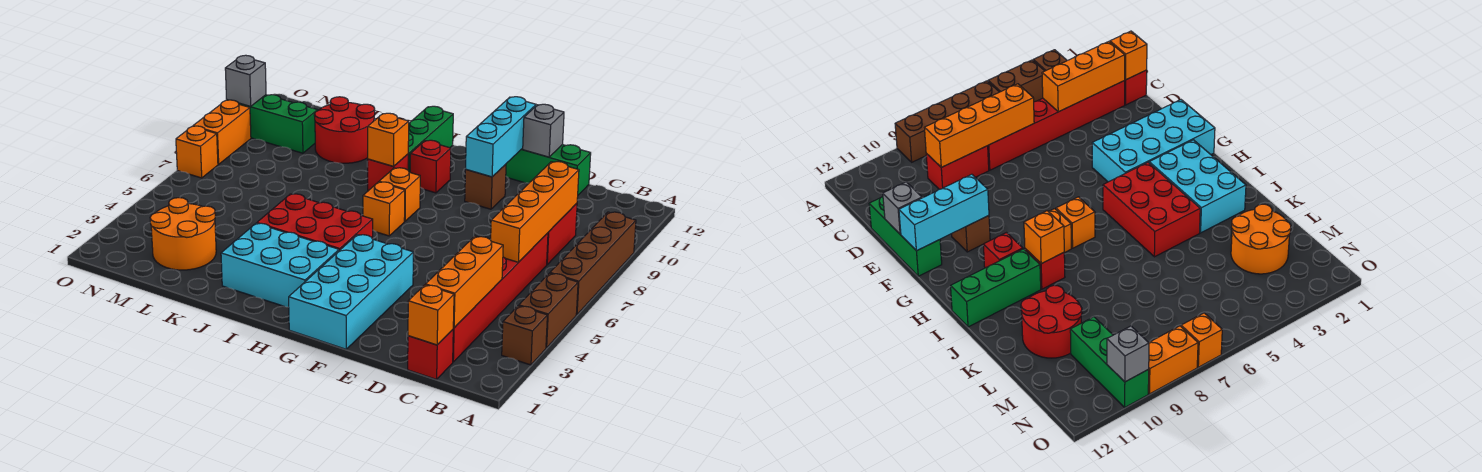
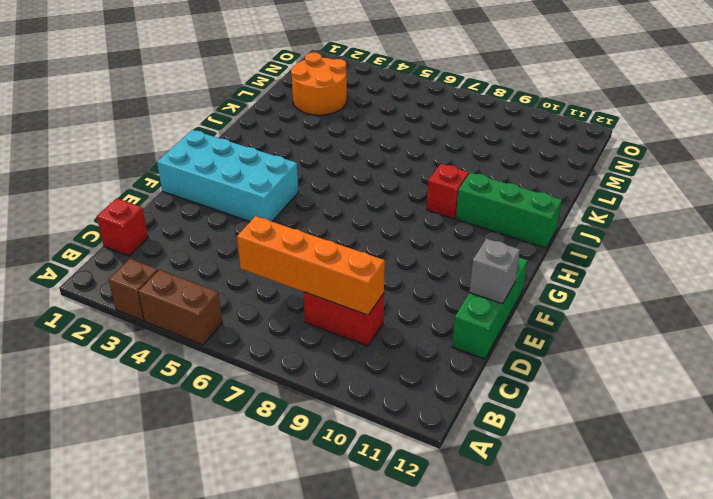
none -> brown brick A6:A9 level 1
none -> red brick C2:C7 level 1
none -> brown brick F10 level 1

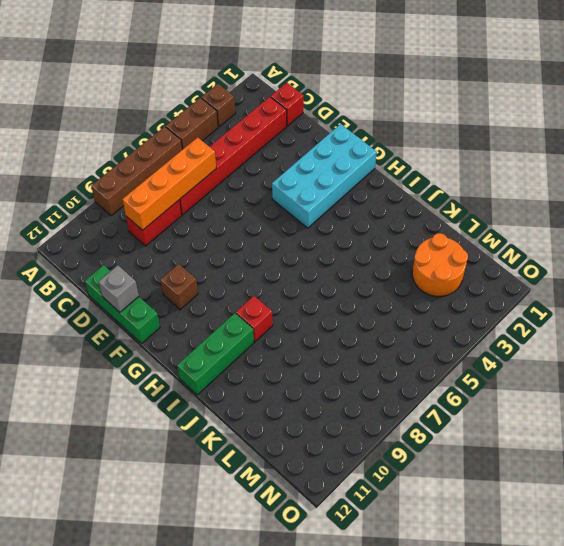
none -> cyan brick H2:J3 level 1
none -> red brick H4:J5 level 1
none -> orange brick H7 level 1

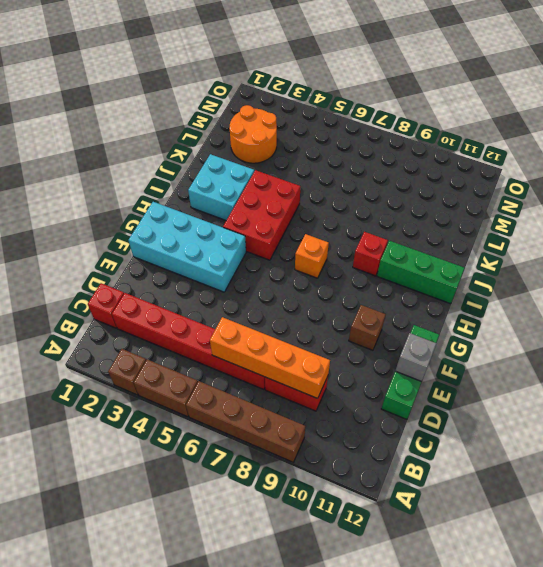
cyan brick I2:J3 level 1 -> cyan brick H2:J3 level 1
none -> orange brick H8 level 1
none -> red brick H10 level 1
none -> red round brick K10:L11 level 1

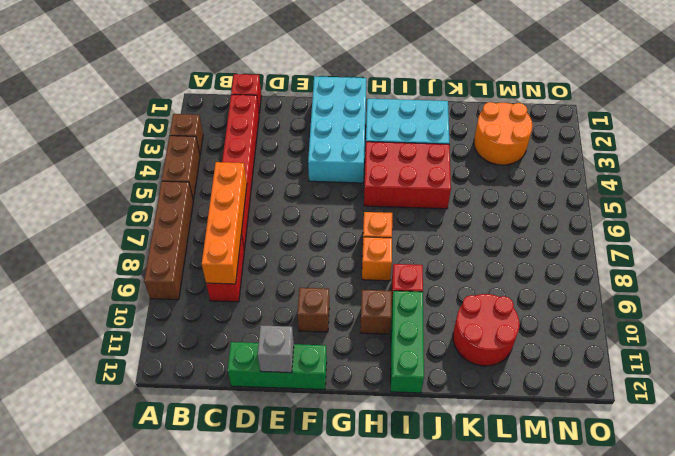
brown brick H10 level 1 -> red brick H10 level 1
none -> green brick M10:O10 level 1
none -> orange brick O7 level 1
none -> orange brick O8:O9 level 1

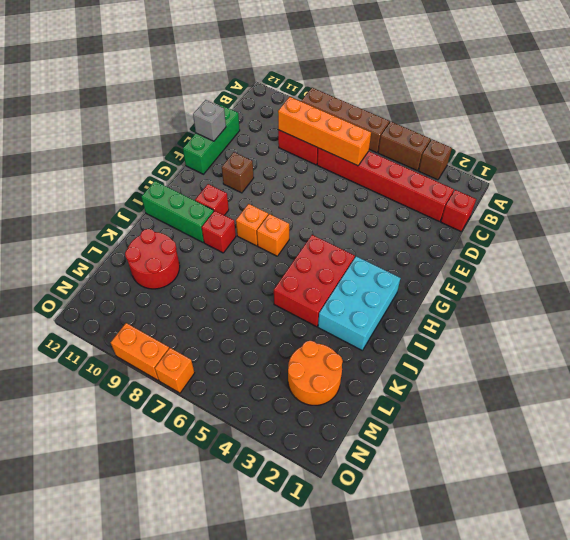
none -> cyan brick F1:G4 level 1
none -> green brick M10:O10 level 1
none -> orange brick C1 level 2

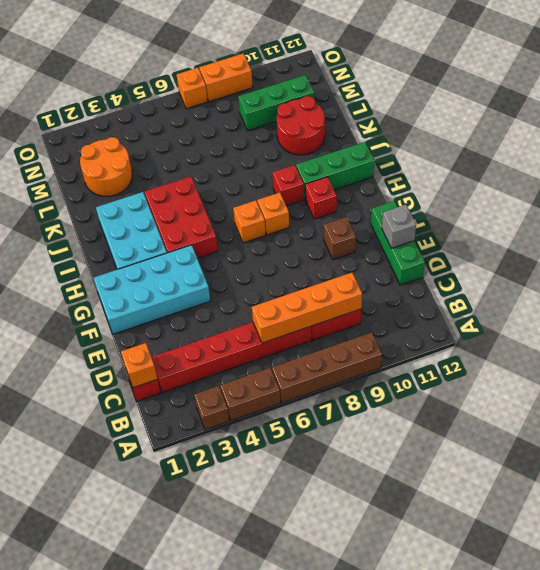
green brick M9:M11 level 1 -> green brick M10:O10 level 1
none -> orange brick C2:C4 level 2
none -> cyan brick F10:F12 level 2
none -> orange brick I9 level 2

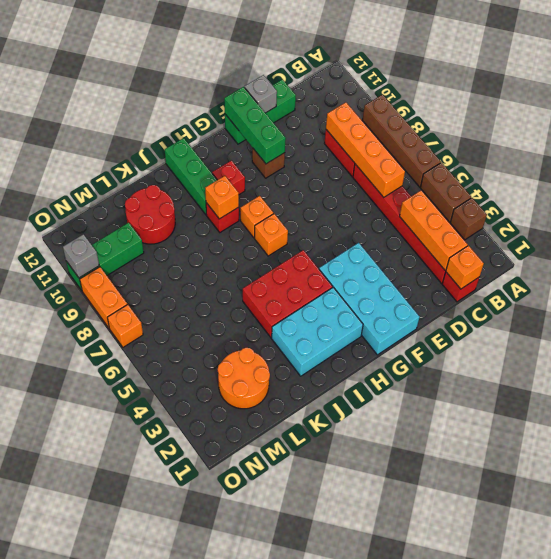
green brick F10:F12 level 2 -> cyan brick F10:F12 level 2

